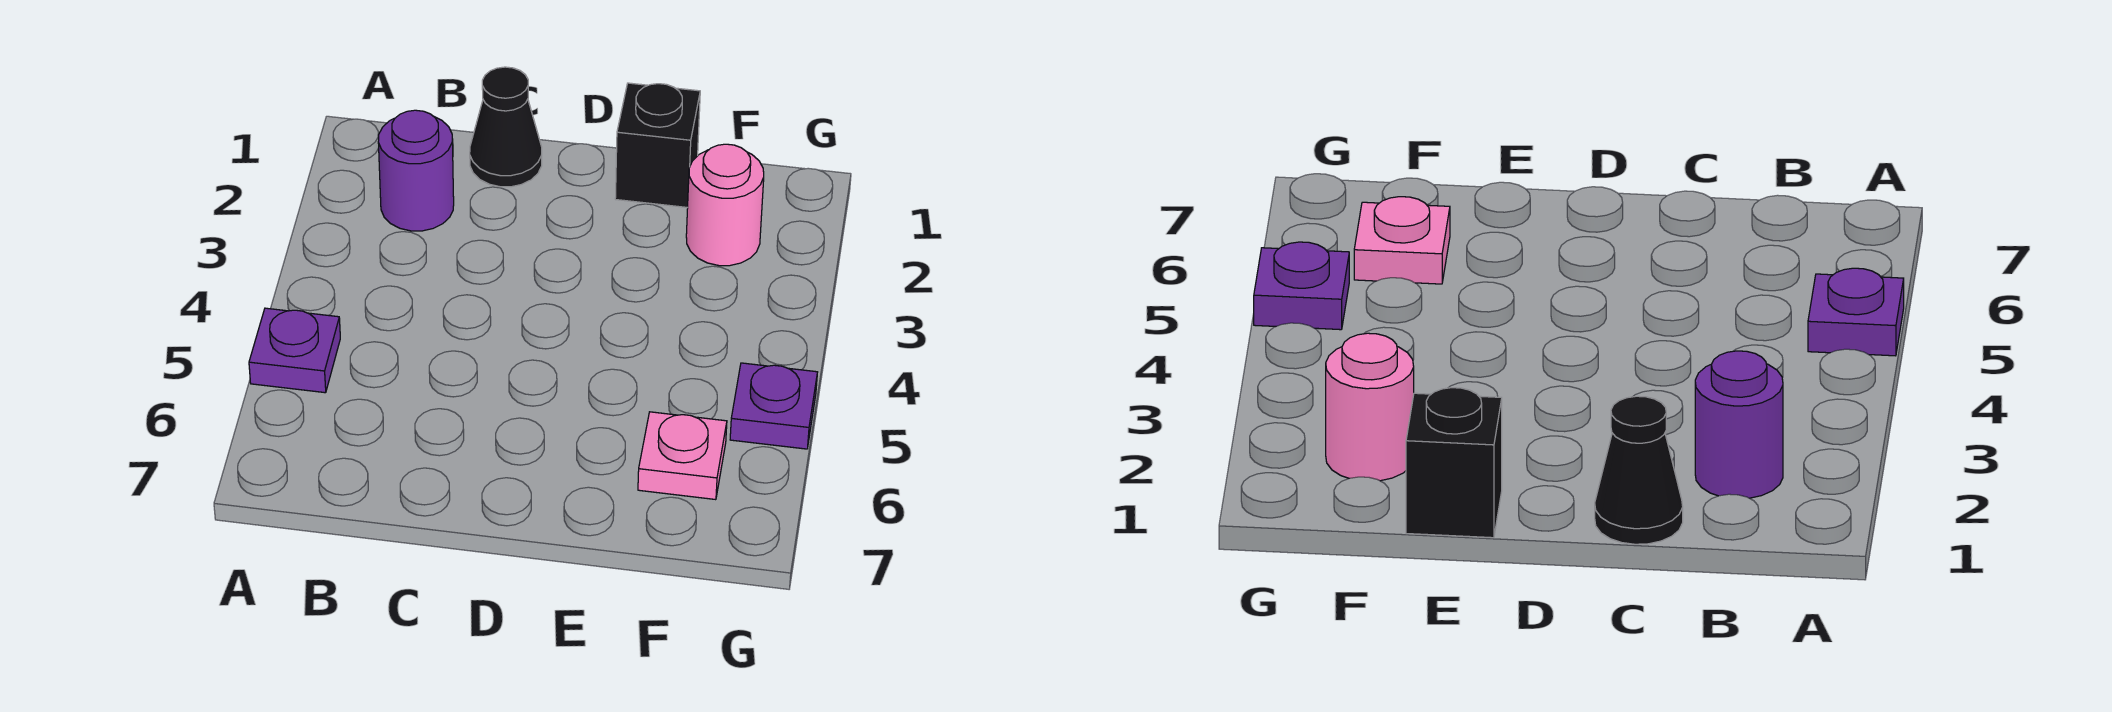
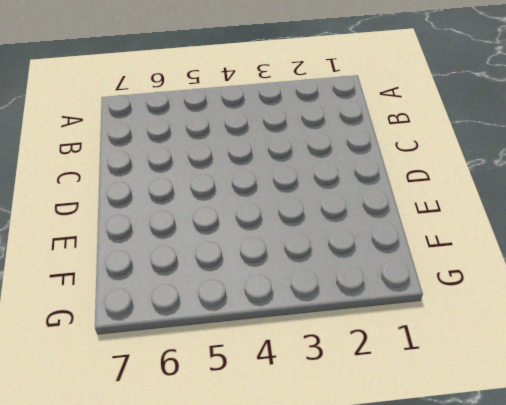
none -> purple plate A5 level 1
none -> purple round brick B2 level 1

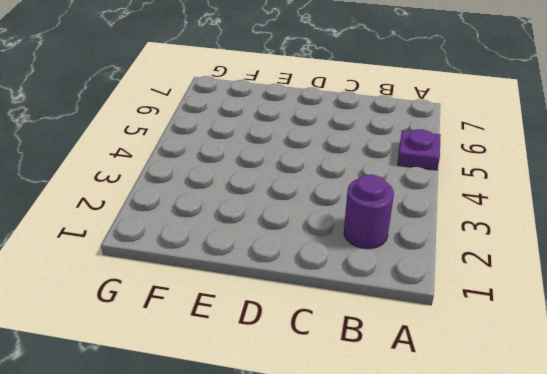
none -> black cone C1 level 1
none -> black brick E1 level 1

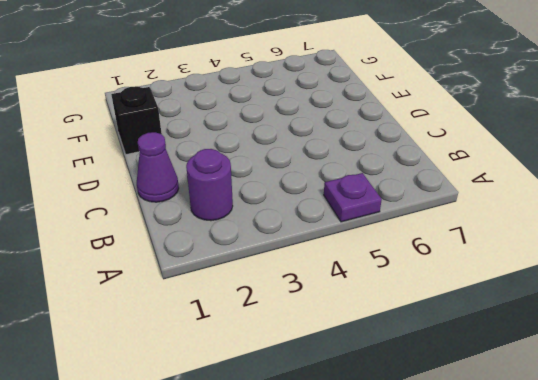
purple cone C1 level 1 -> black cone C1 level 1
none -> pink round brick F2 level 1
none -> pink plate F6 level 1

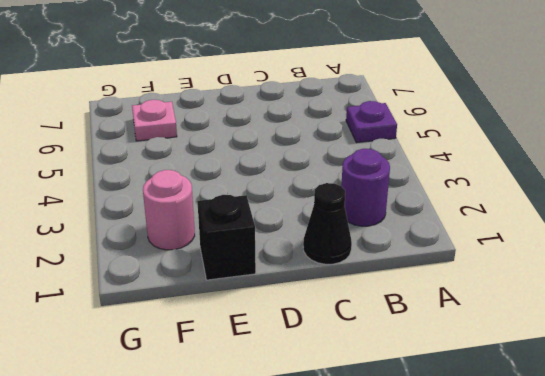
none -> purple plate G5 level 1

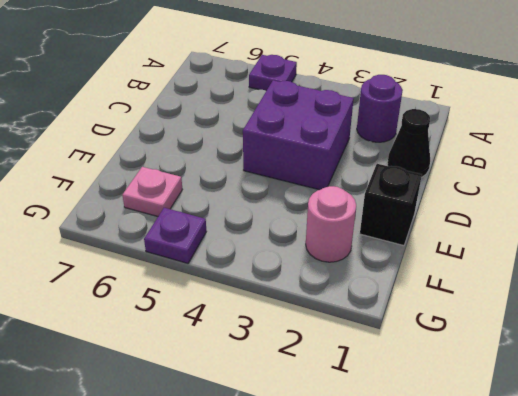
purple brick C3:D4 level 1 -> none

